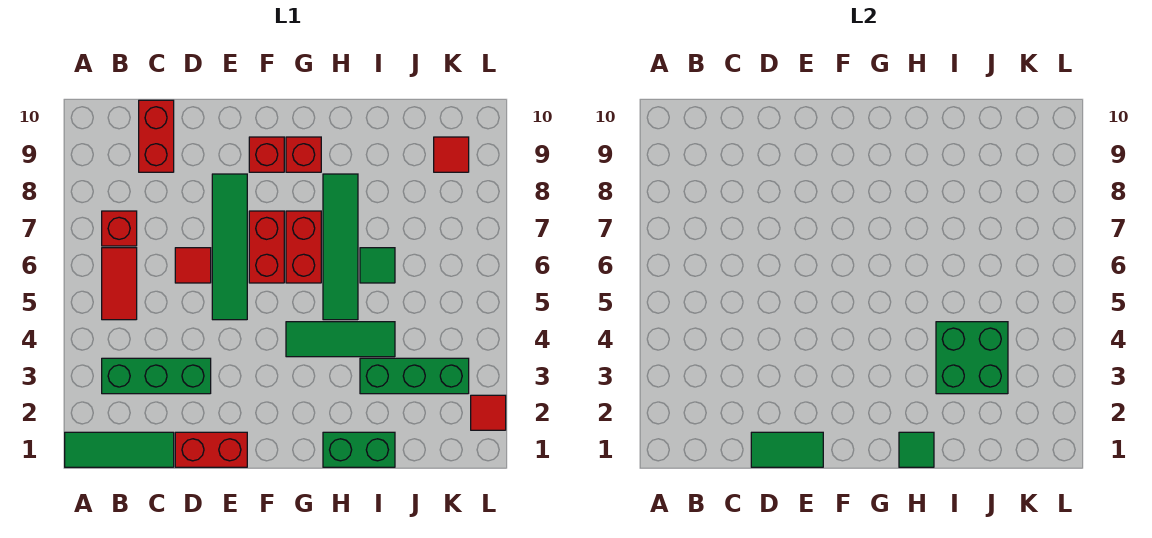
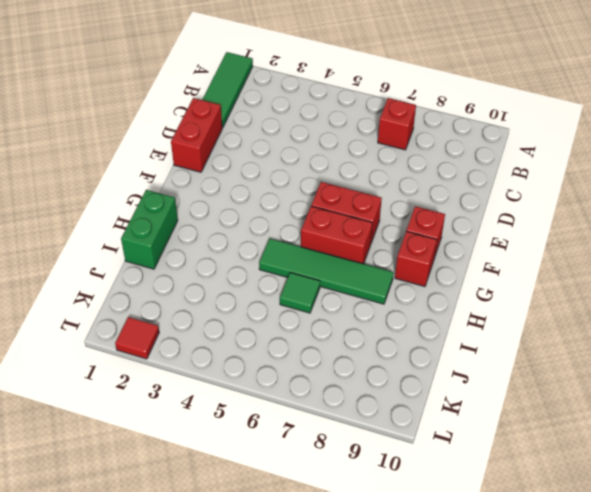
none -> green brick B3:D3 level 1
none -> red tile B5:B6 level 1
none -> red brick C9:C10 level 1

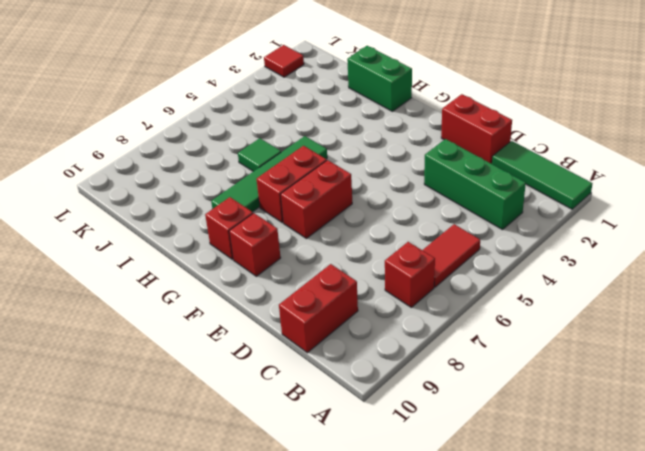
none -> red tile D6 level 1
none -> green tile E5:E8 level 1
none -> green tile G4:I4 level 1

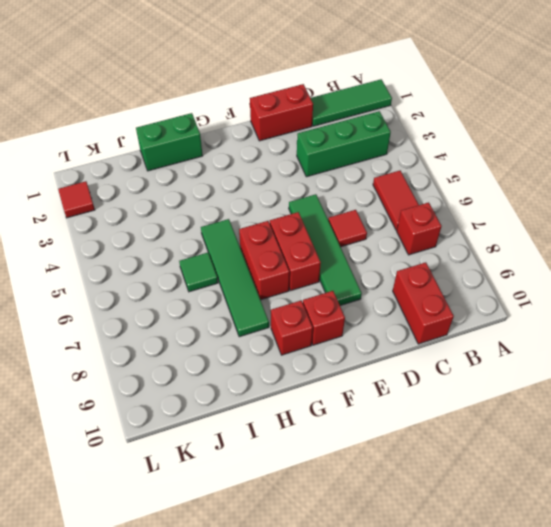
none -> green tile G4:I4 level 1
none -> green brick I3:K3 level 1
none -> red tile K9 level 1

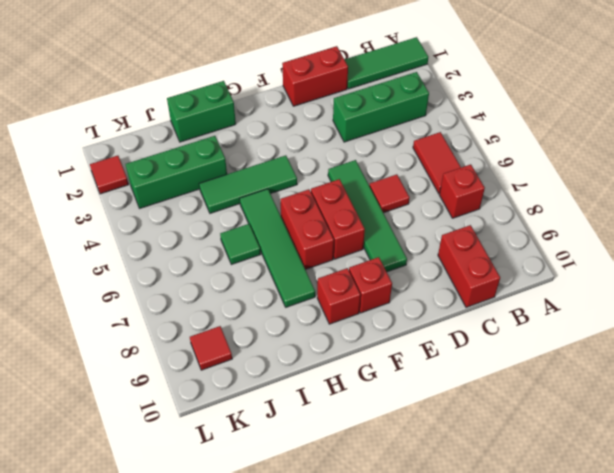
none -> green tile D1:E1 level 2
none -> green tile H1 level 2
none -> green brick I3:J4 level 2

